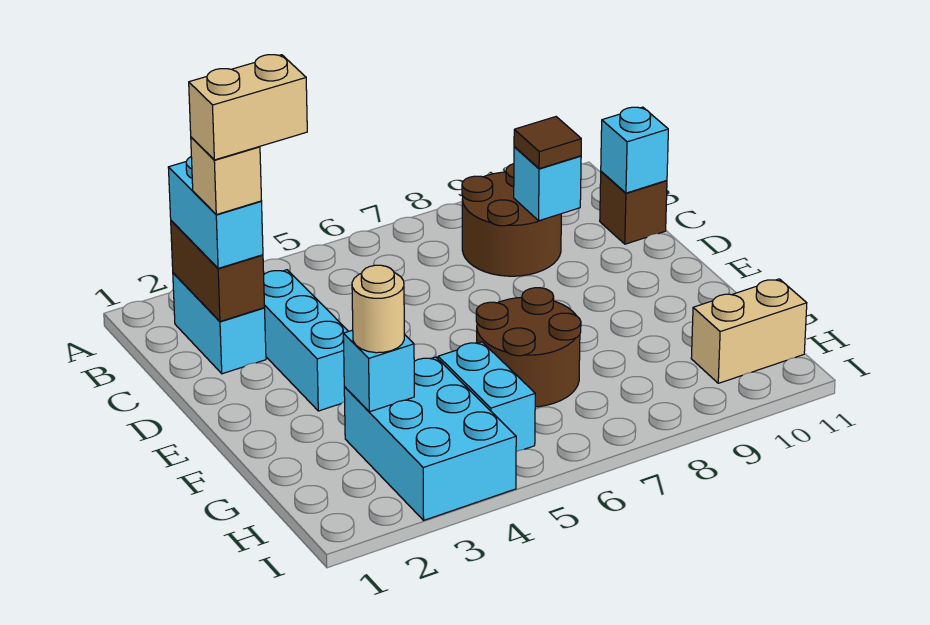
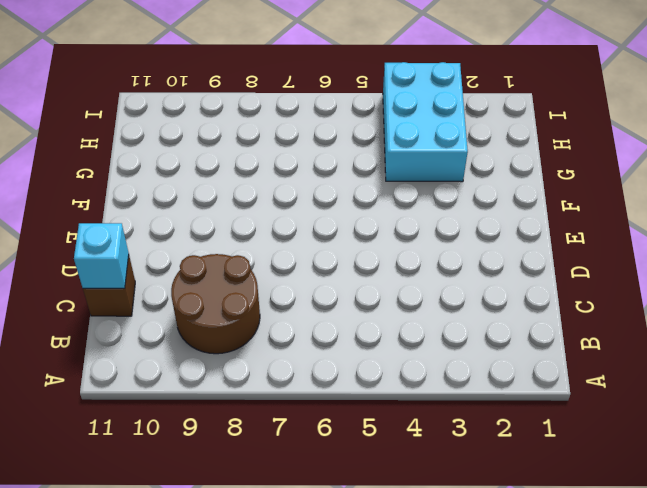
none -> cyan brick B2:C2 level 1
none -> cyan brick C3:E3 level 1
none -> brown round brick F6:G7 level 1

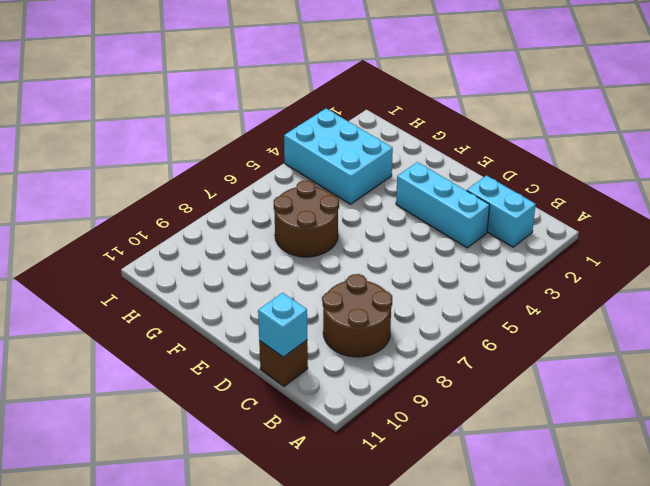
none -> cyan brick G5:H5 level 1
none -> tan brick H10:H11 level 1
none -> brown brick B2:C2 level 2

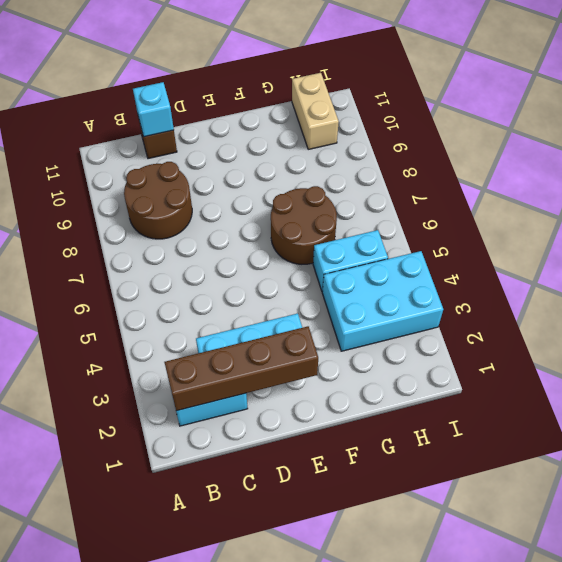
brown brick B2:E2 level 2 -> brown brick B2:C2 level 2
none -> cyan brick C9 level 2
none -> cyan brick G3 level 2
none -> cyan brick B2:C2 level 3

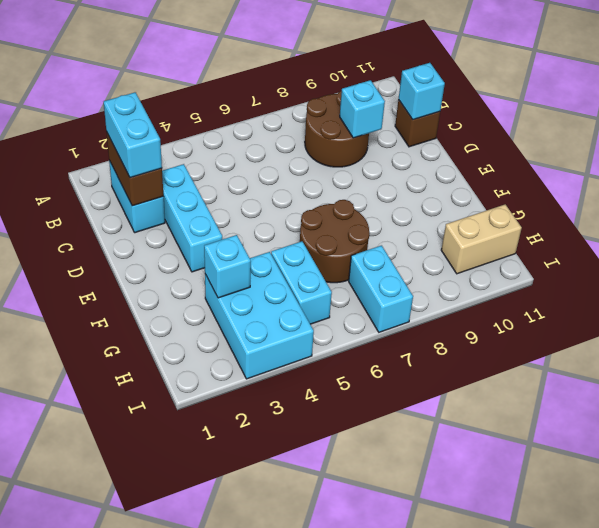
cyan brick H7:I7 level 1 -> none
none -> brown tile C9 level 3
none -> tan round brick G3 level 3
none -> tan brick C2 level 4

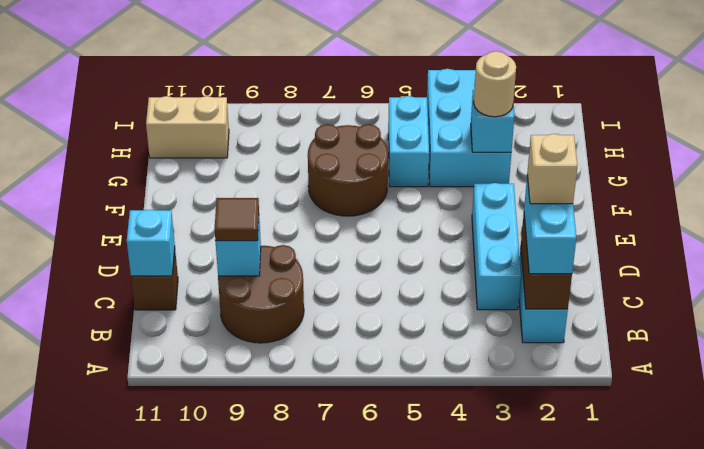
none -> tan brick C2:C3 level 5

